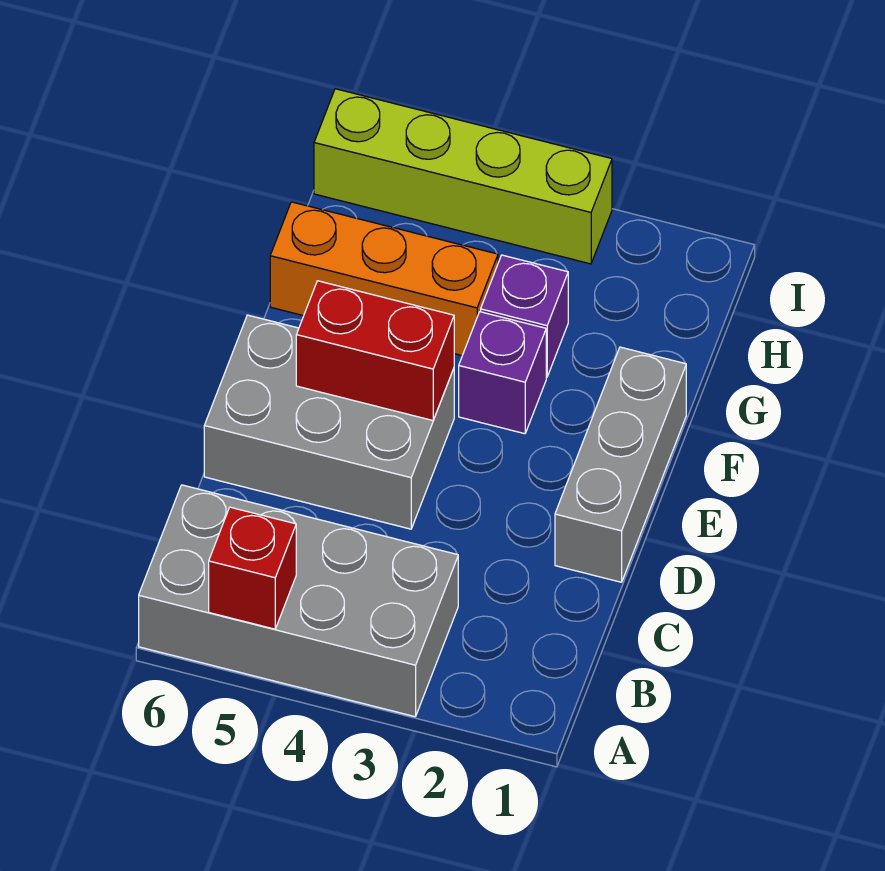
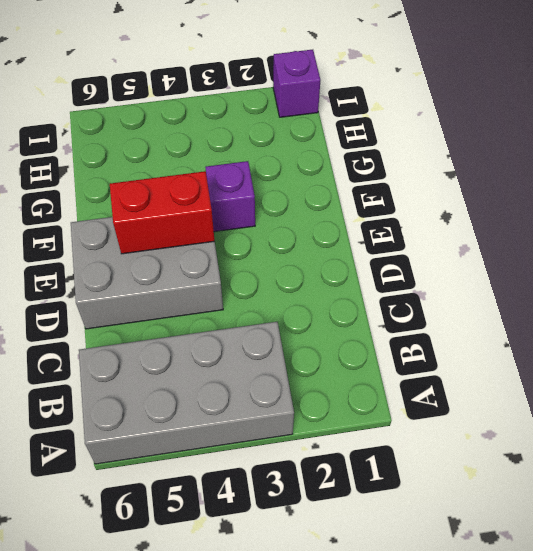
purple brick I1 level 1 -> purple brick G3 level 1
none -> grey brick D1:F1 level 1
none -> orange brick G4:G6 level 1

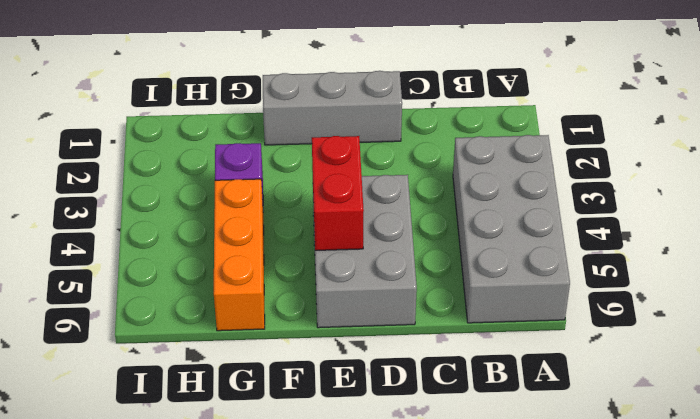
none -> purple brick F3 level 1
none -> lime brick I3:I6 level 1

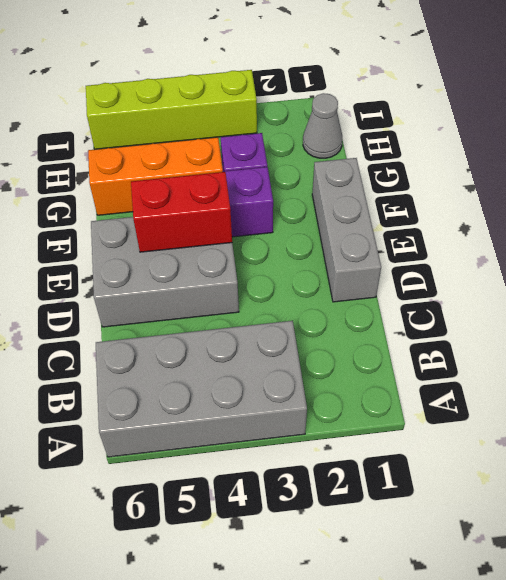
grey cone H1 level 1 -> none
none -> red brick A5 level 2

